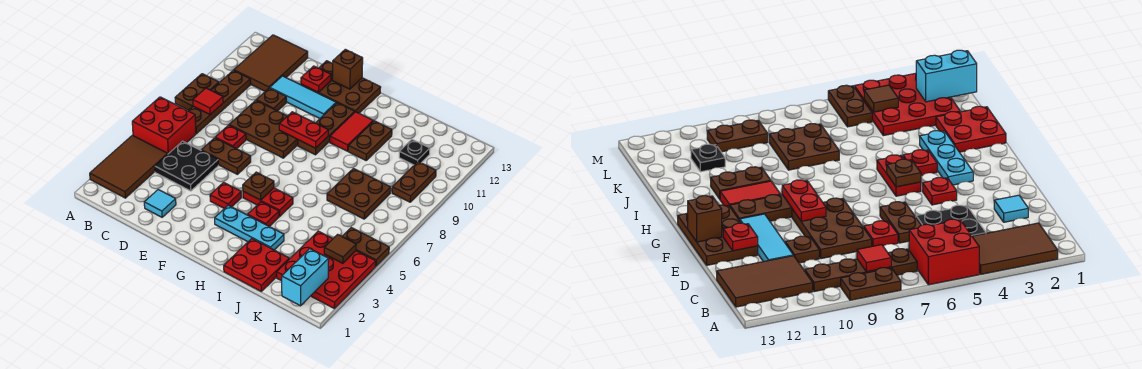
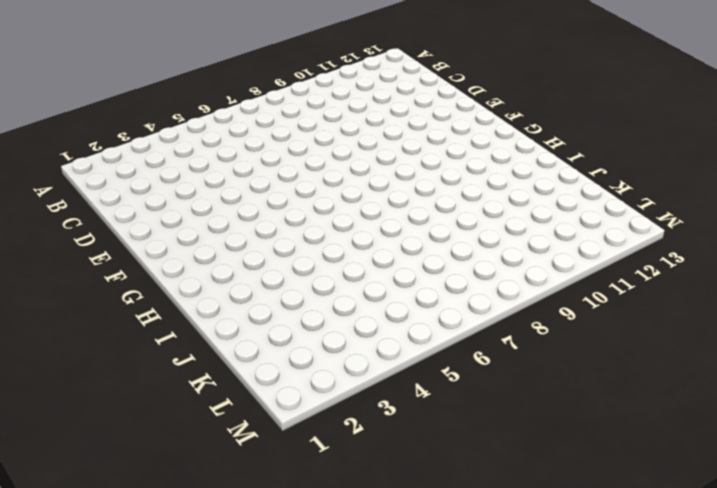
none -> brown tile A2:B4 level 1
none -> red brick A5:B6 level 1
none -> brown plate A8:A9 level 1
none -> brown plate B7:B10 level 1

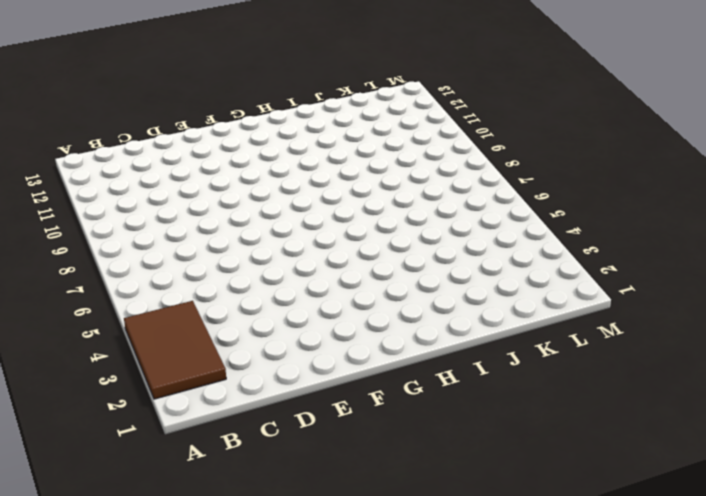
none -> red brick A5:B6 level 1
none -> brown plate A8:A9 level 1
none -> brown plate B7:B10 level 1
none -> brown tile B11:C13 level 1

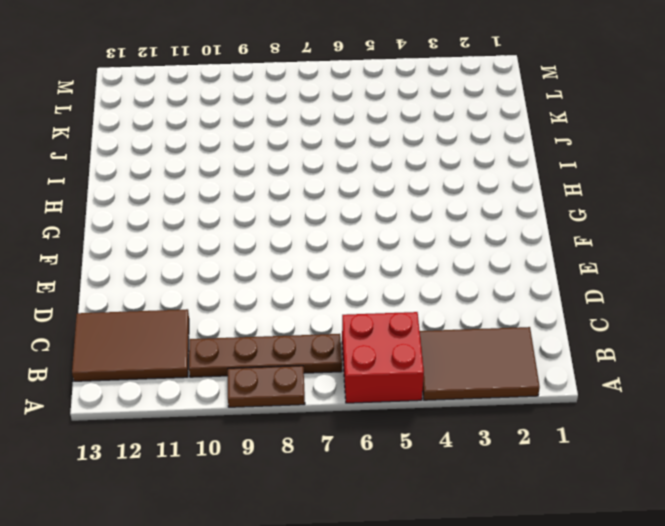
none -> black plate C4:D5 level 1
none -> cyan tile D2 level 1
none -> brown plate D6:E6 level 1
none -> red plate D7 level 1

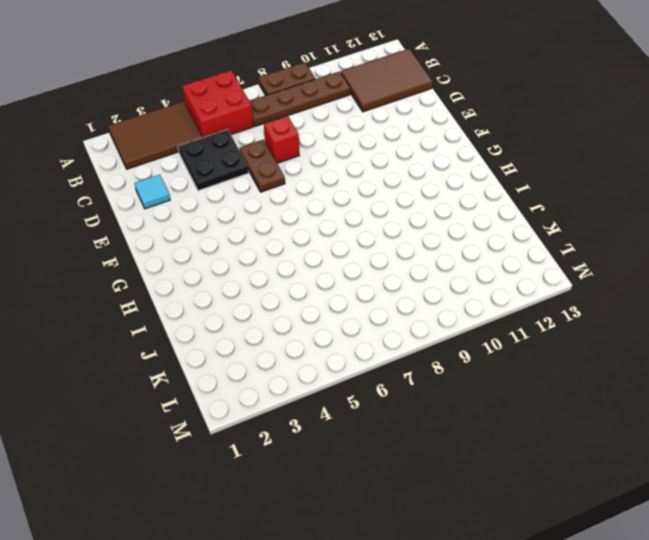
red brick D7 level 1 -> red plate D7 level 1
none -> brown plate D8:F9 level 1
none -> brown plate D10 level 1
none -> cyan tile D11:F11 level 1
none -> brown plate E12:G13 level 1

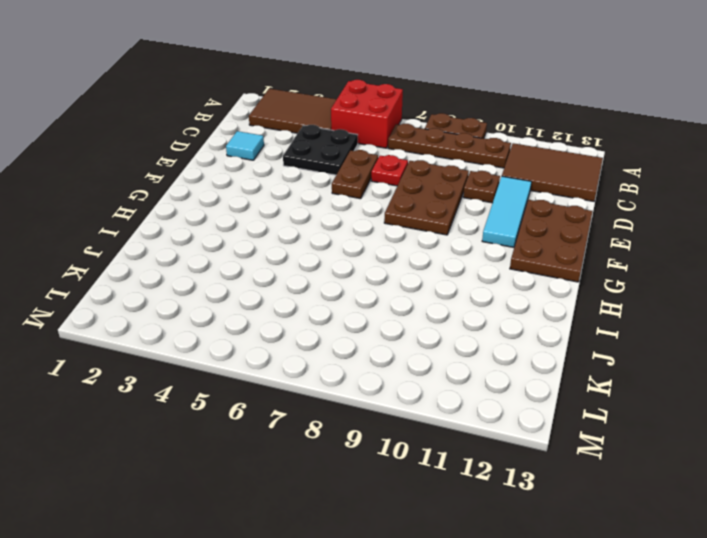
none -> red plate F4 level 1
none -> cyan plate G3:I3 level 1
none -> red plate G5:H5 level 1
none -> brown plate G9:G11 level 1

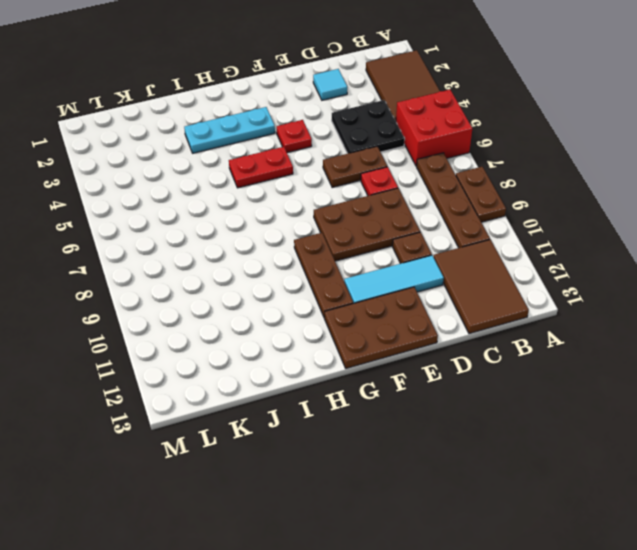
none -> red plate H4 level 1
none -> red tile H10:H11 level 1
none -> red plate I1:J2 level 1
none -> brown plate I10:I11 level 1

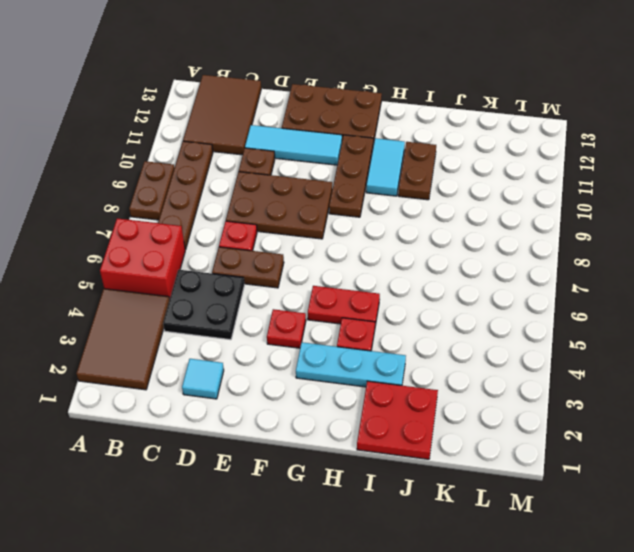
cyan tile H10:H11 level 1 -> red tile H10:H11 level 1
none -> brown plate J7:K8 level 1
none -> red plate K2:M4 level 1
none -> black plate K11 level 1
none -> brown plate L5:M5 level 1

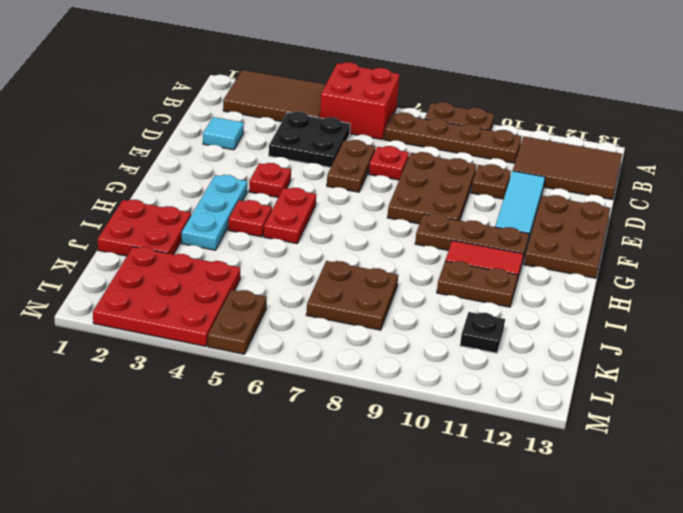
none -> brown plate L9:L10 level 1
none -> red tile B8 level 2
none -> red plate E12 level 2
none -> red plate F9:G9 level 2

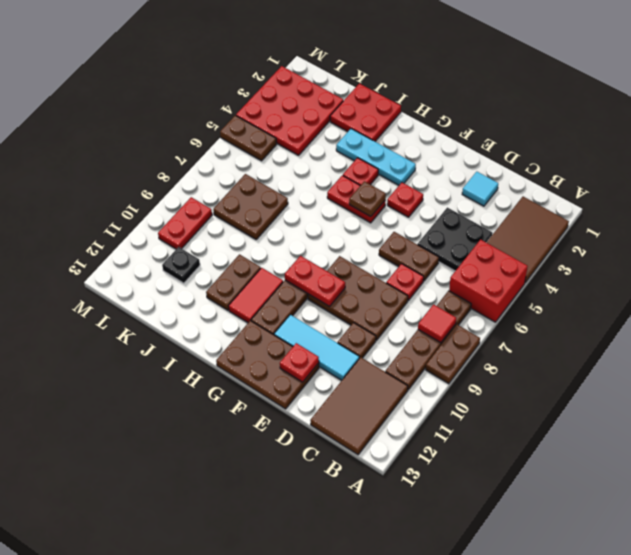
red plate L9:L10 level 1 -> brown plate L9:L10 level 1
none -> brown brick F13 level 2
none -> cyan brick L1:L2 level 2
none -> brown tile L4 level 2

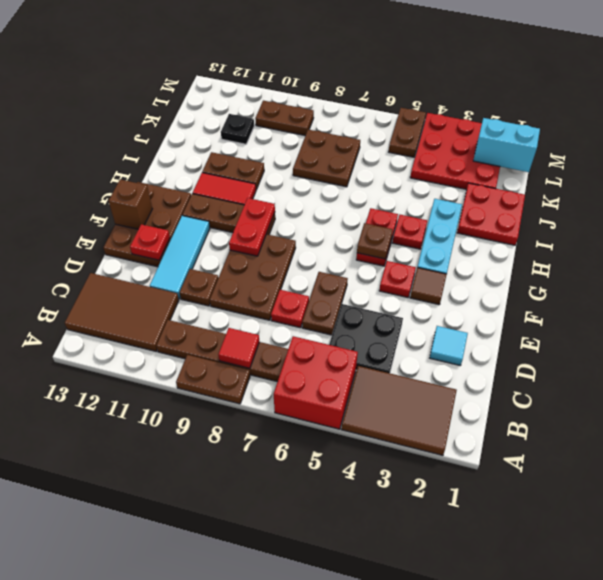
brown tile F3 level 1 -> brown tile L4 level 2

